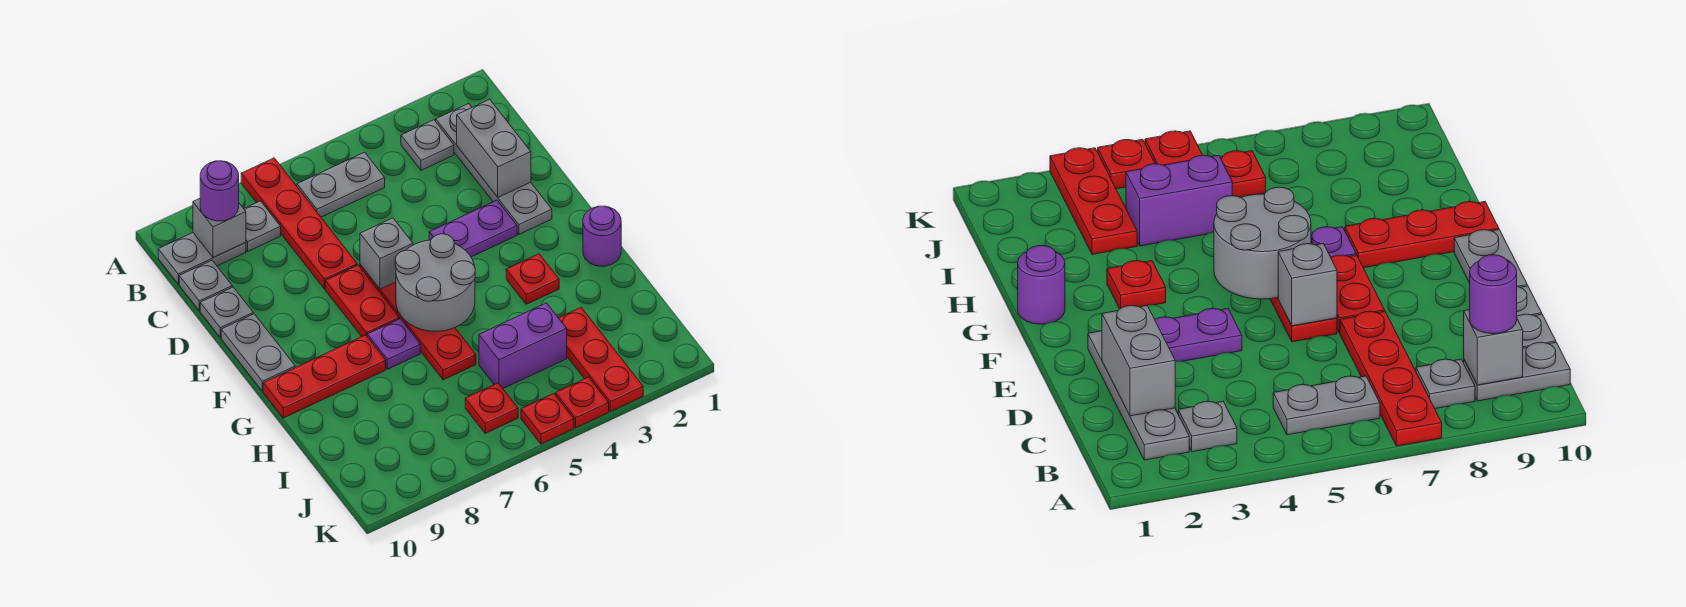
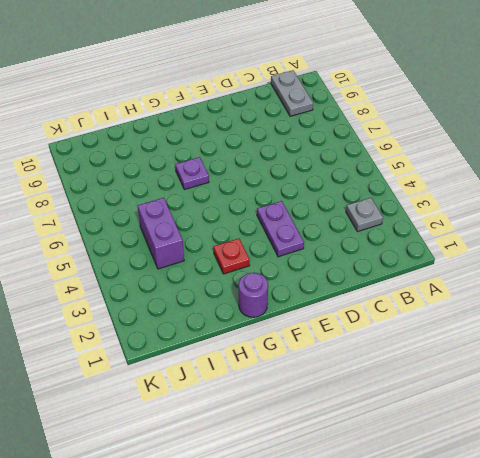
none -> red plate A7:D7 level 1
none -> grey plate B2:E2 level 1
none -> grey plate B5:B6 level 1

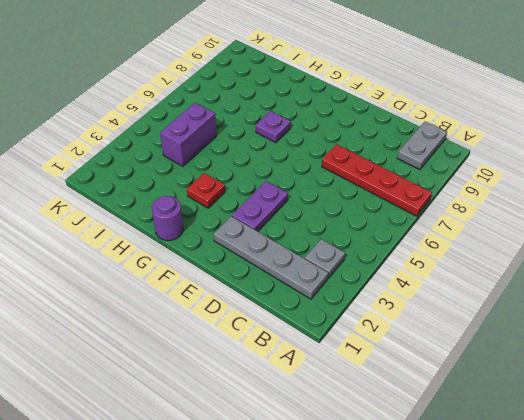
none -> grey plate B5:B6 level 1
none -> grey plate B8 level 1
none -> grey plate C10 level 1

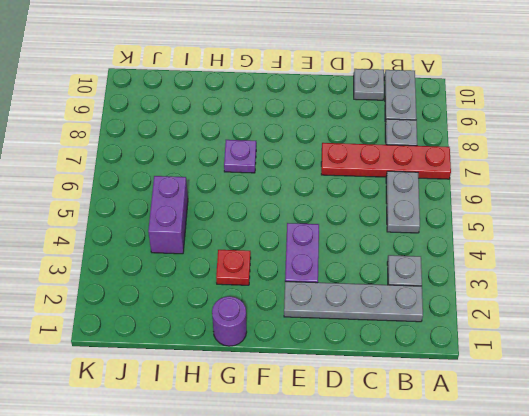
none -> grey plate D10 level 1
none -> red plate E6:H6 level 1
none -> red plate E7:F7 level 1

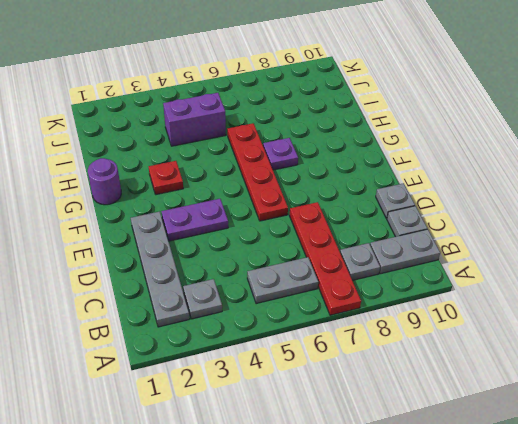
none -> red plate E7:F7 level 1
none -> grey plate E10:F10 level 1
none -> red plate G8:G10 level 1

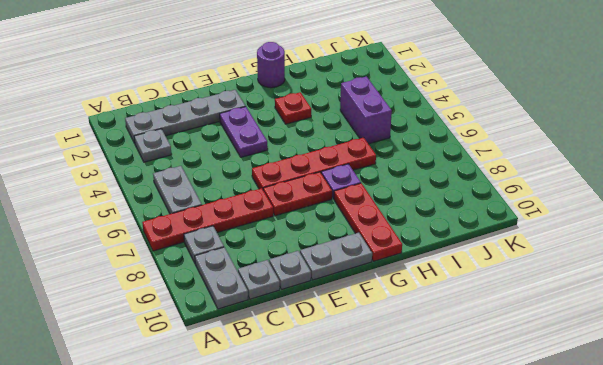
none -> red plate I3:K3 level 1
none -> red plate J6 level 1
none -> red plate K4 level 1

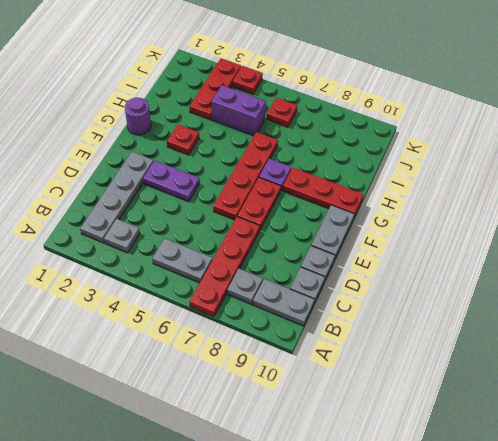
none -> red plate K5 level 1
none -> grey brick B9 level 2
none -> grey brick C2:D2 level 2

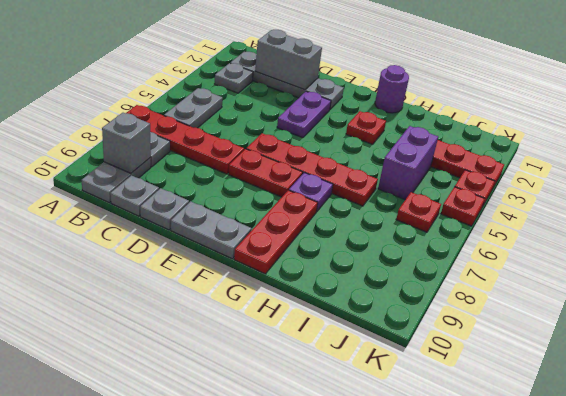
none -> grey brick E6 level 2
none -> grey round brick F5:G6 level 2
none -> purple round brick B9 level 3

